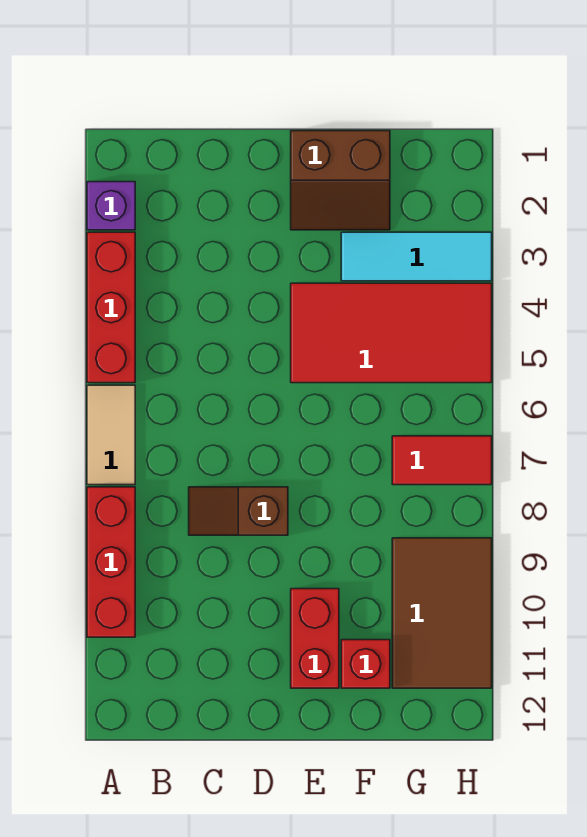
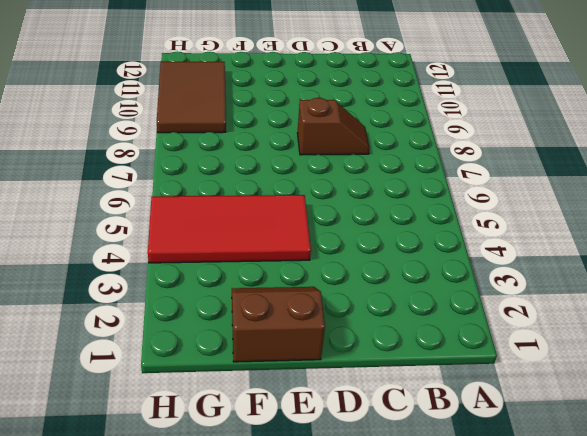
none -> purple brick A2 level 1
none -> red brick A3:A5 level 1
none -> tan tile A6:A7 level 1

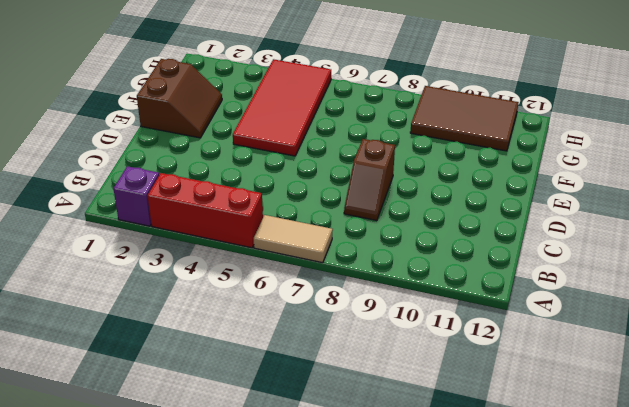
none -> red brick A8:A10 level 1
none -> red brick E10:E11 level 1
none -> cyan tile F3:H3 level 1

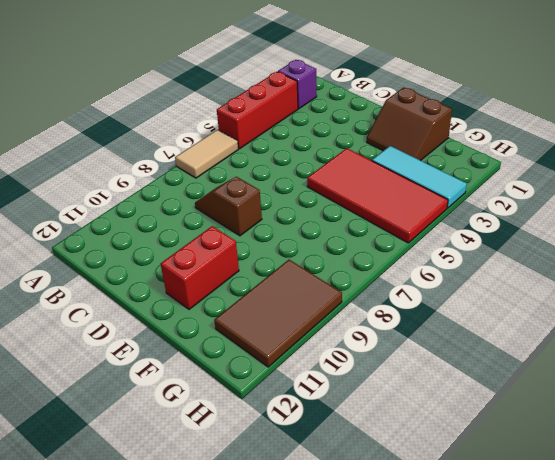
none -> red brick A8:A10 level 1
none -> red brick F11 level 1
none -> red tile G7:H7 level 1

